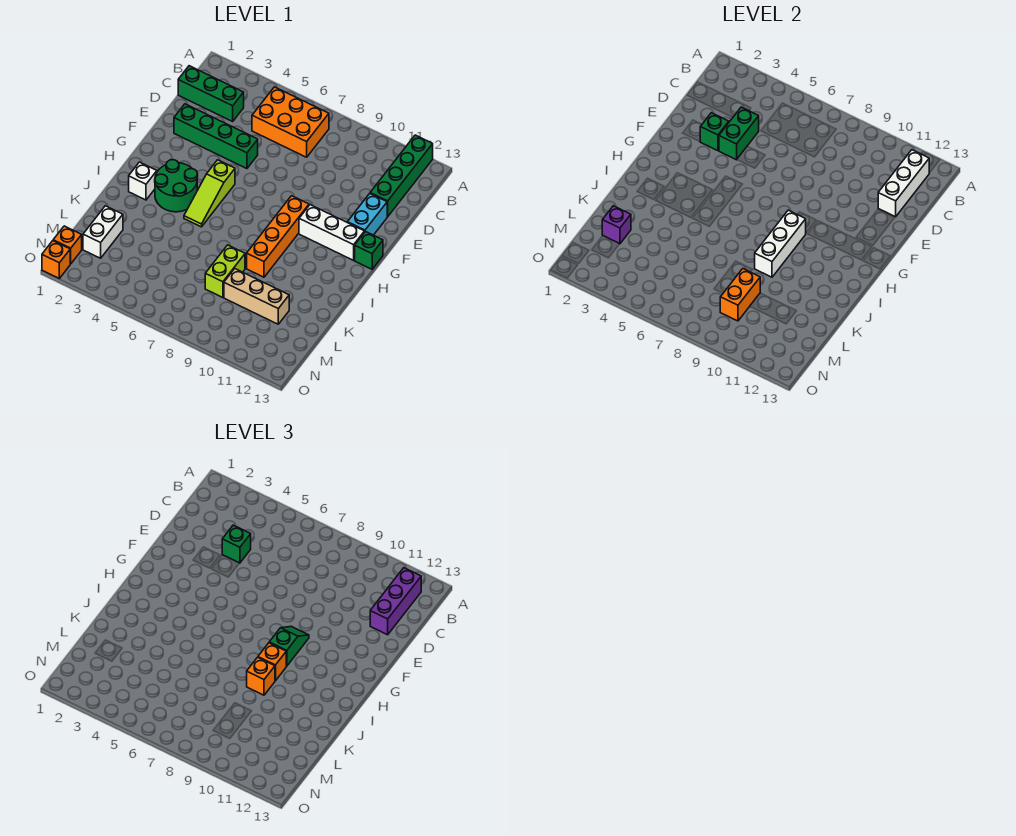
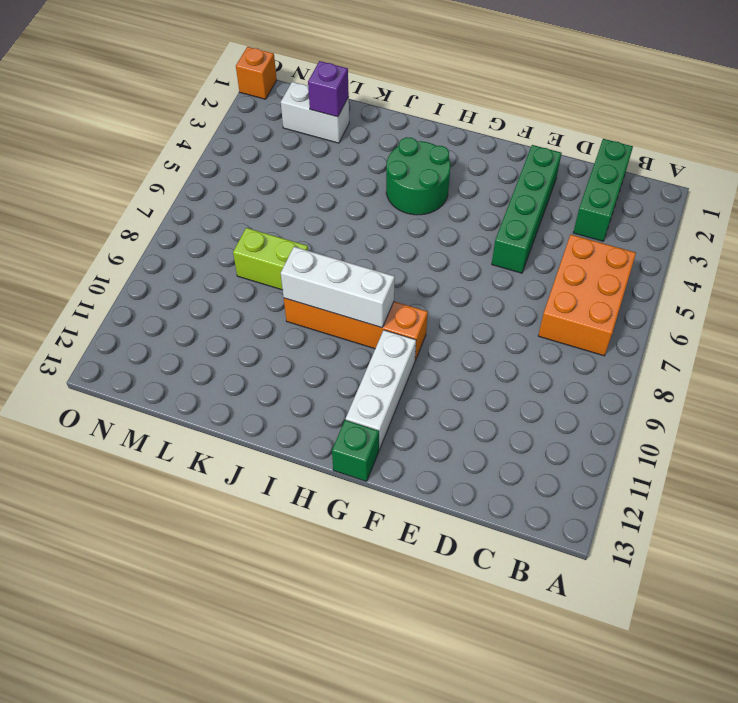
none -> green brick A12:D12 level 1
none -> cyan brick E12:F12 level 1
none -> lime slope G5:I5 level 1 top G

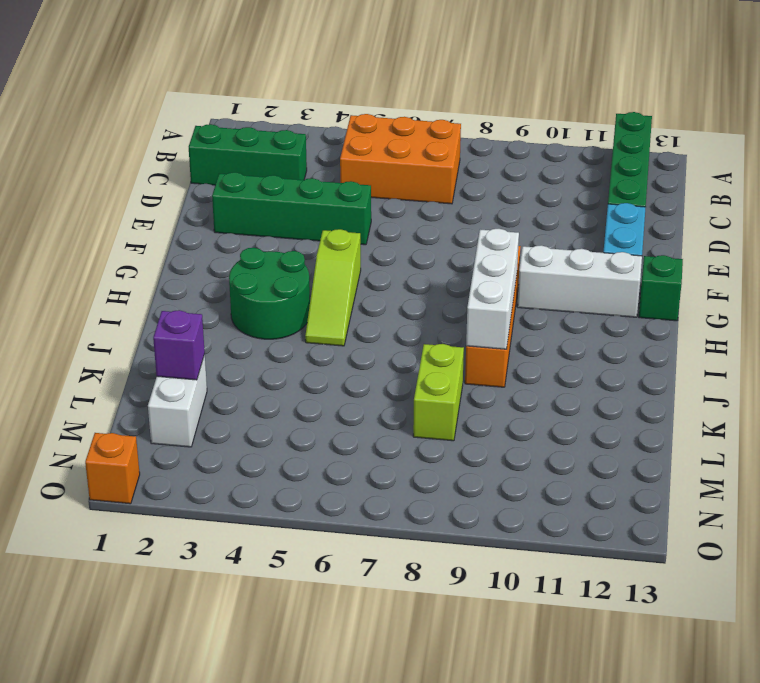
none -> white brick I2 level 1
none -> tan brick L9:L11 level 1
none -> orange brick N1 level 1

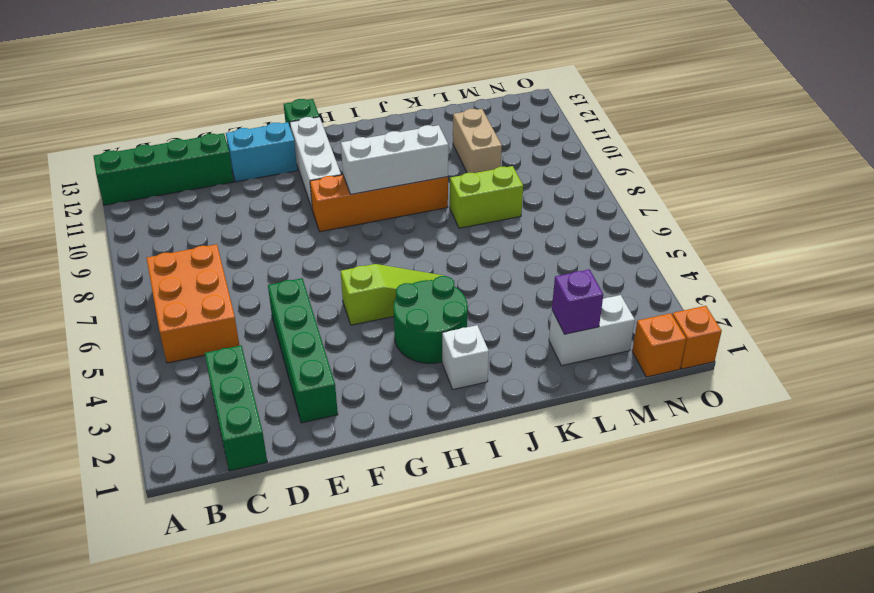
tan brick L10:L11 level 1 -> tan brick L9:L11 level 1
none -> white brick B12:D12 level 2
none -> green brick D4:E4 level 2
none -> green brick E3 level 2

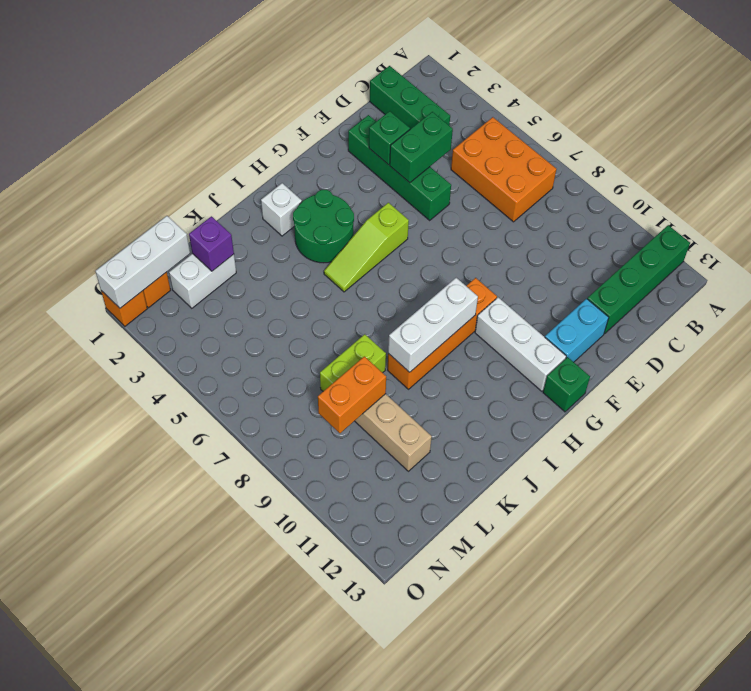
white brick M1:O1 level 2 -> white brick B12:D12 level 2
none -> purple brick B12:D12 level 3
none -> green brick D4 level 3
none -> green slope G9:H9 level 3 top H

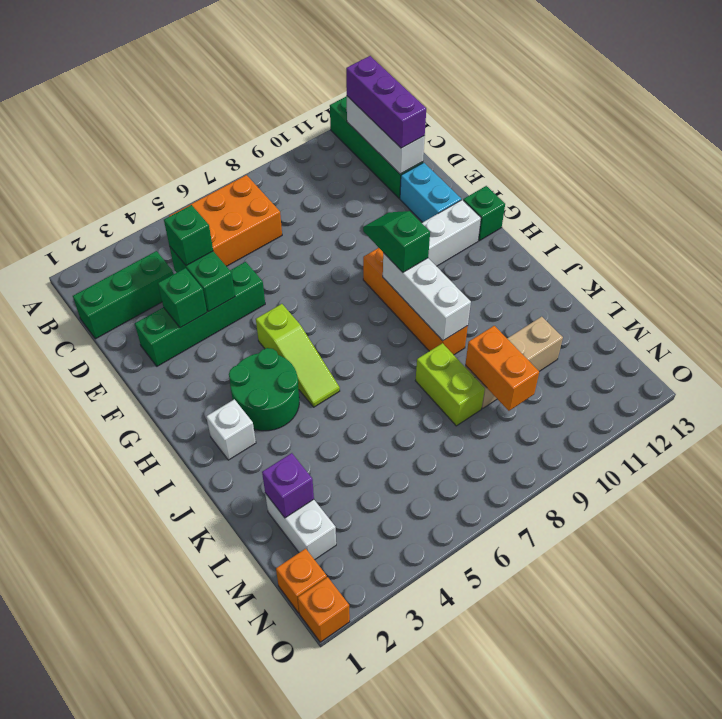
none -> orange brick I9 level 3
none -> orange brick J9 level 3

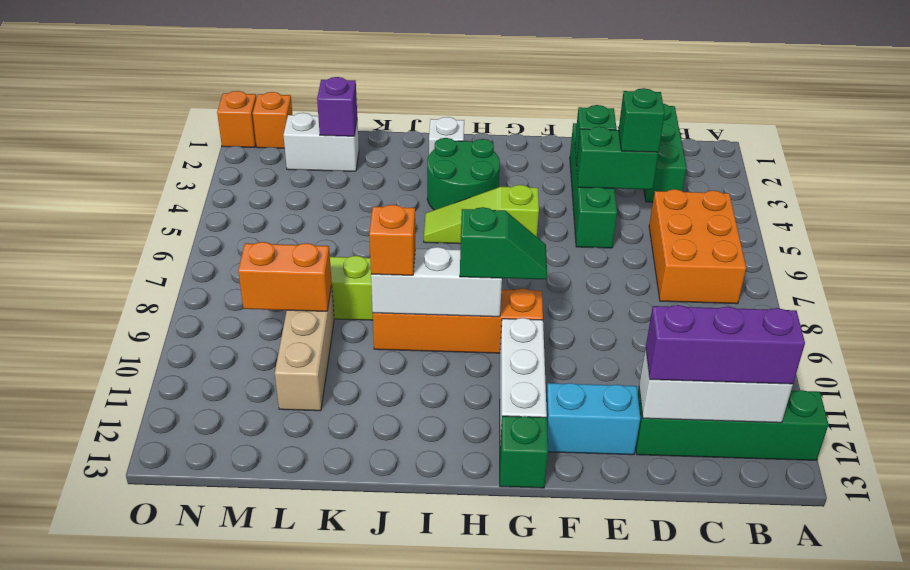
none -> orange brick I9 level 3

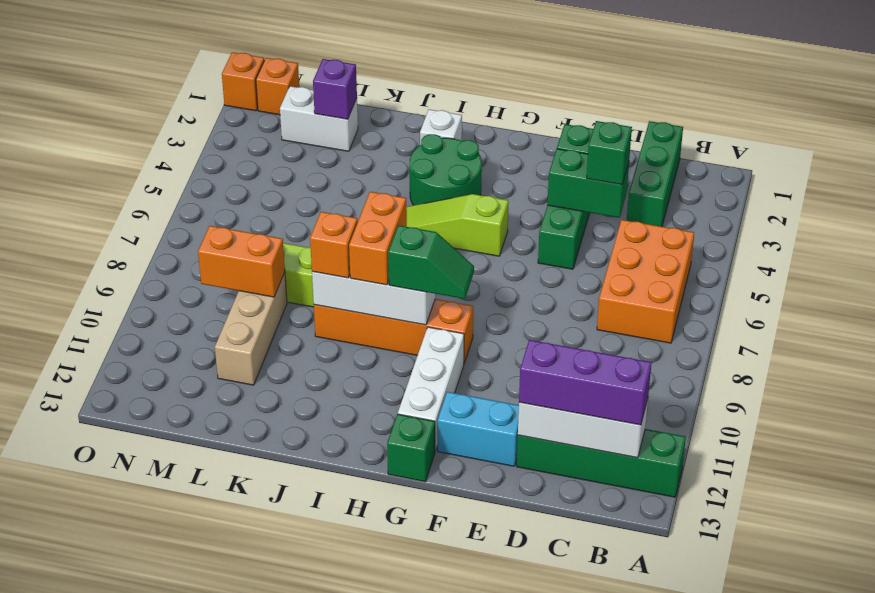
orange brick I8:I9 level 3 -> orange brick I9 level 3

